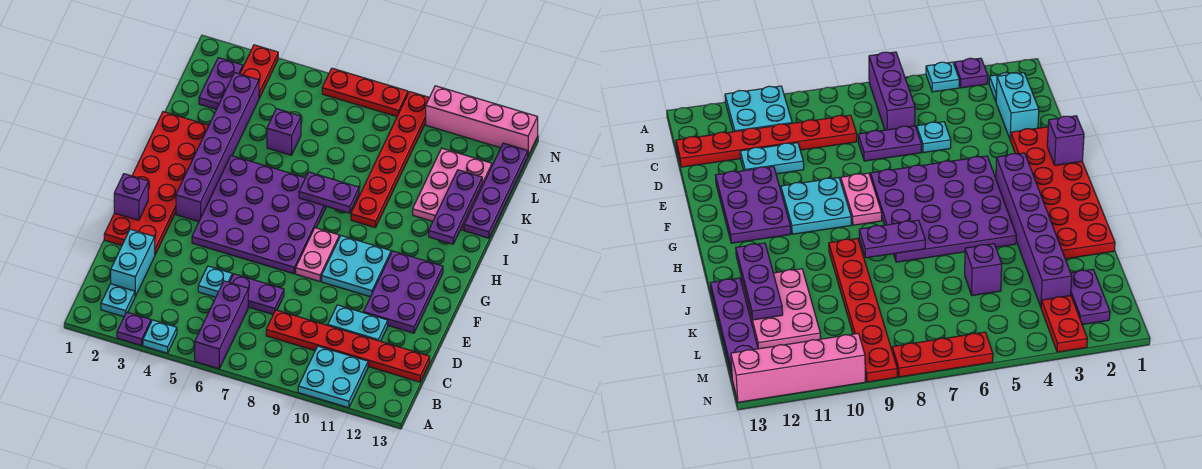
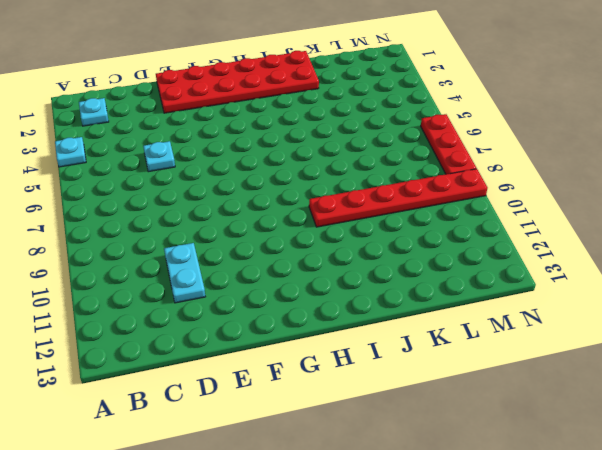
none -> purple plate A3 level 1
none -> purple brick A6:C6 level 1
none -> cyan plate A10:B11 level 1

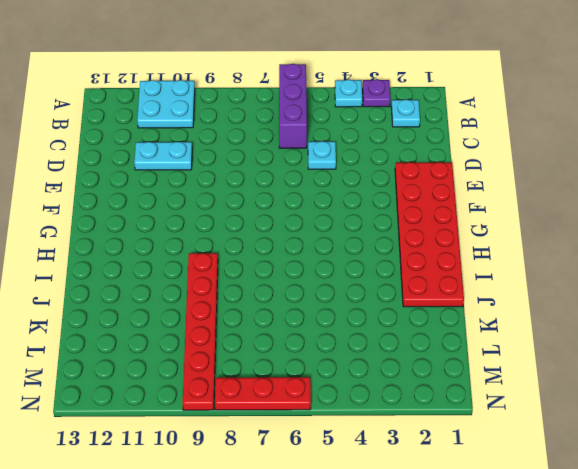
none -> cyan brick C2:D2 level 1
none -> red plate C8:C13 level 1
none -> purple plate D6:D7 level 1

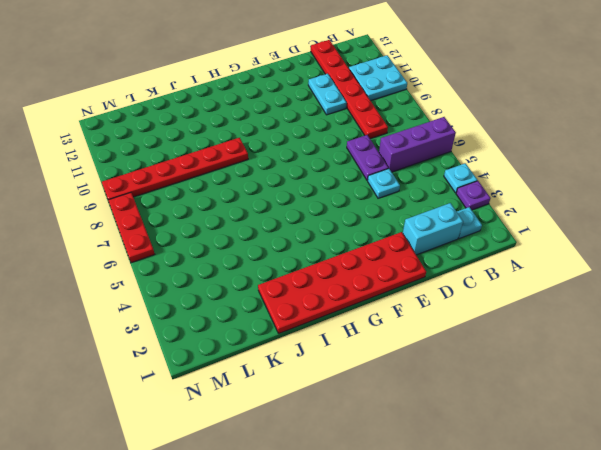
none -> purple plate E11:G12 level 1
none -> purple plate F4:I7 level 1
none -> pink plate F8:G8 level 1

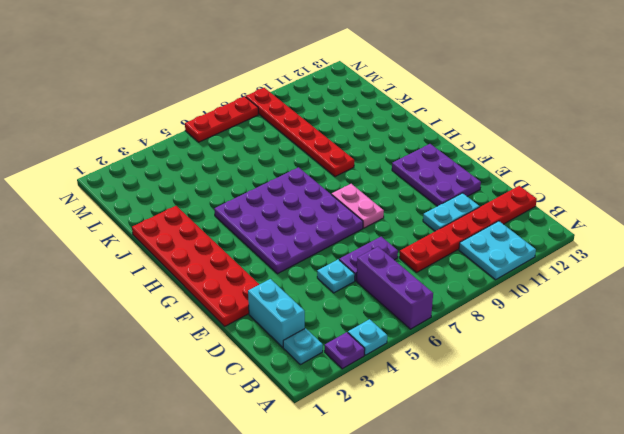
none -> cyan plate F9:G10 level 1
none -> purple brick G3:L3 level 1
none -> pink plate J11:L12 level 1

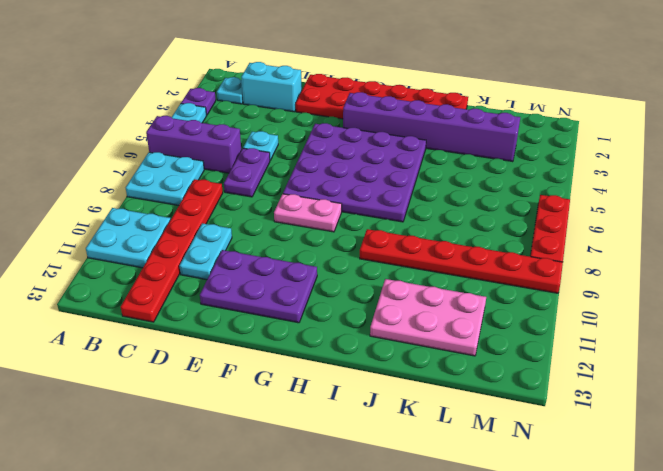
cyan plate A7:B8 level 1 -> cyan plate F9:G10 level 1
none -> purple plate J13:M13 level 1
none -> purple brick K5 level 1
none -> purple plate L2:M2 level 1

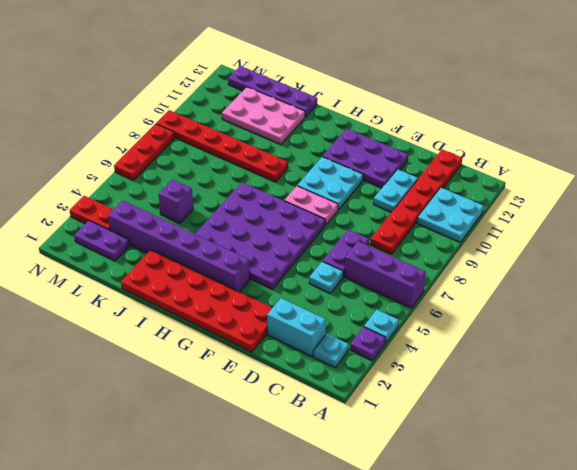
none -> pink brick N10:N13 level 1
none -> purple brick F1 level 2
none -> purple plate I7:I8 level 2

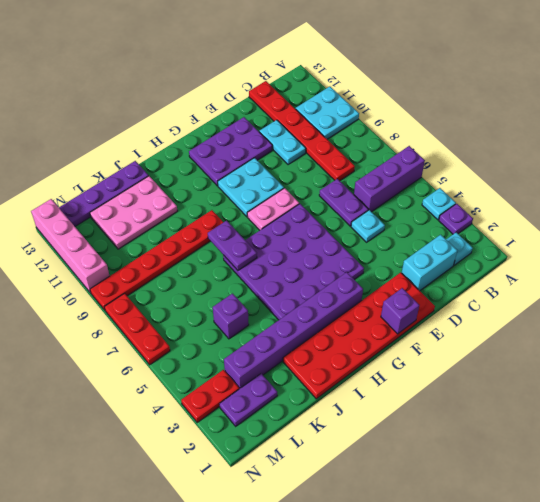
none -> purple plate I12:K12 level 2

